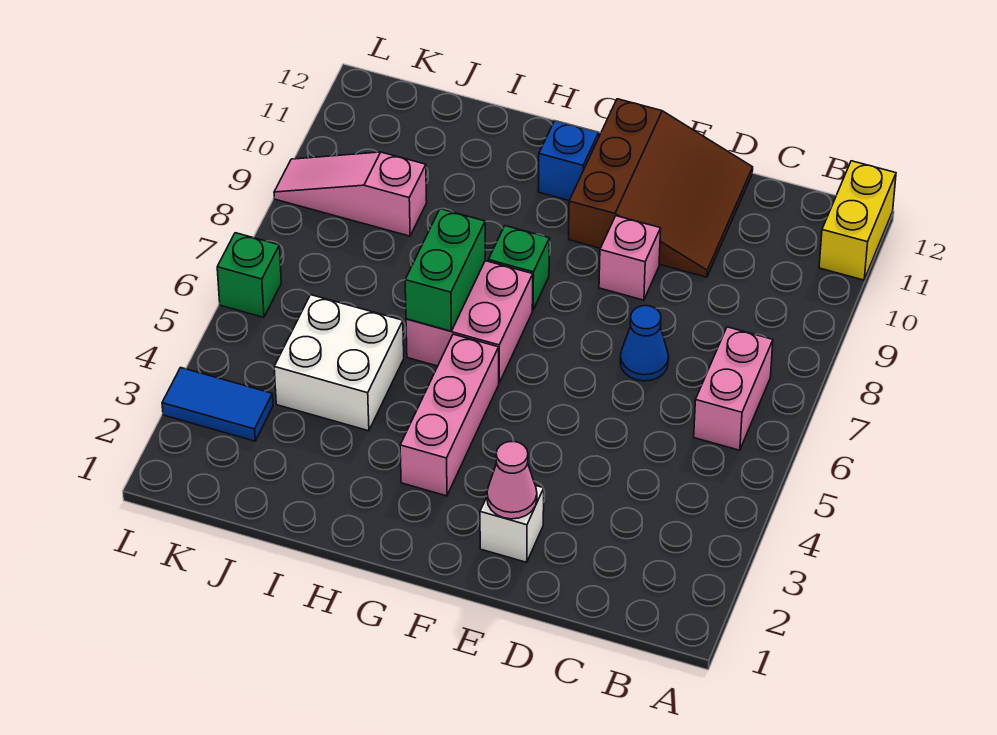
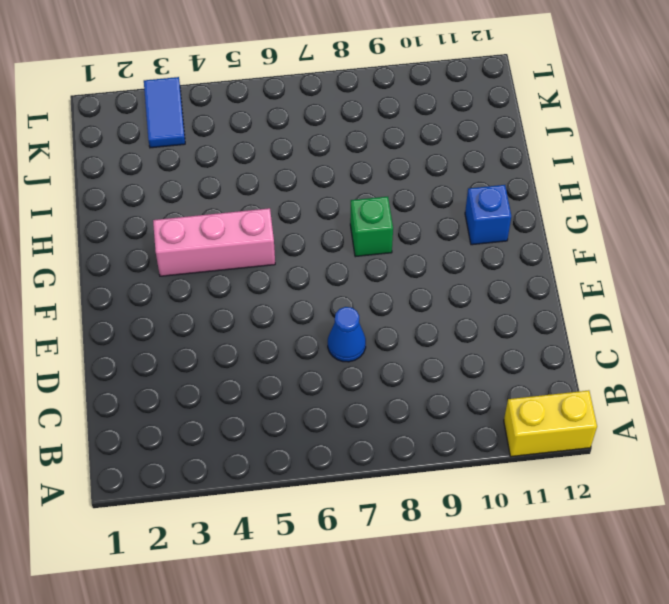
none -> pink brick B6:B7 level 1
none -> brown slope D10:F12 level 1 top F
none -> white brick E2 level 1

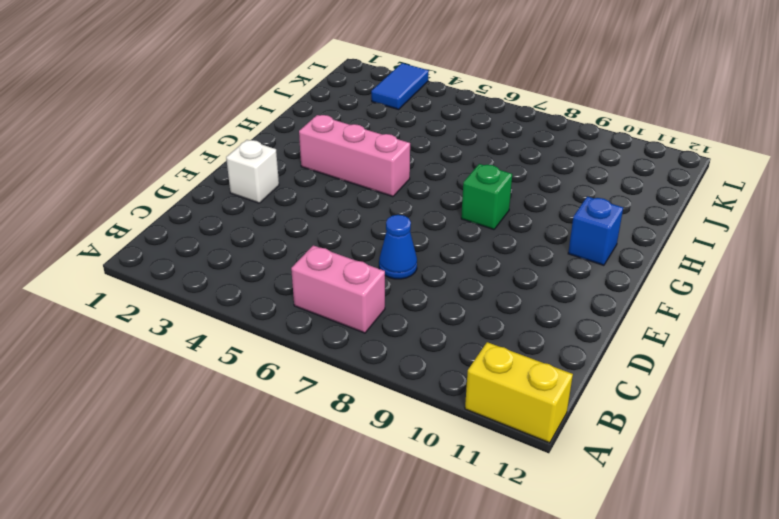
none -> brown slope D10:F12 level 1 top F
none -> pink brick E9 level 1
none -> pink brick G6:H7 level 1

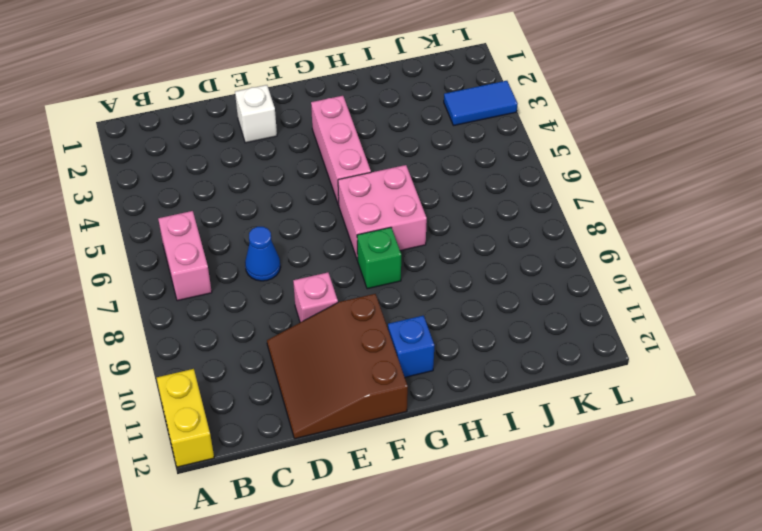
none -> white brick I4:J5 level 1
none -> pink slope J9:L9 level 1 top J
none -> green brick L6 level 1

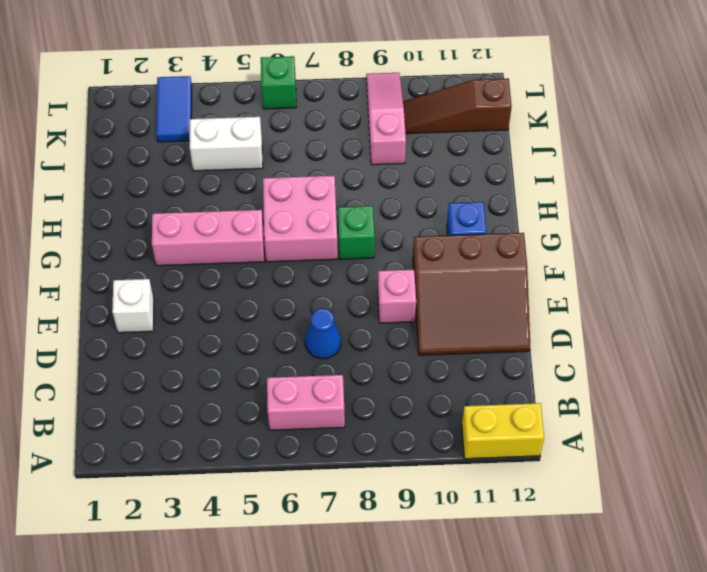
white brick J4:J5 level 1 -> white brick I4:J5 level 1
brown slope K10:K12 level 1 top 12 -> none
none -> pink cone E2 level 2
none -> green brick H6:H7 level 2

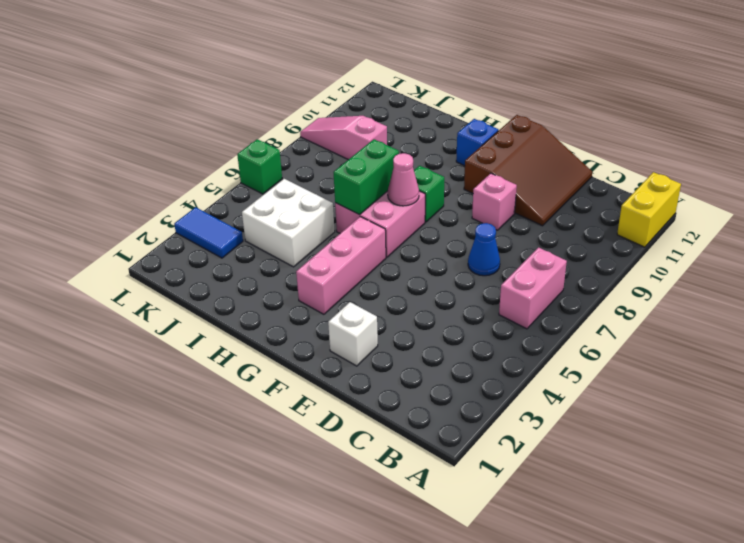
pink cone G7 level 2 -> pink cone E2 level 2

